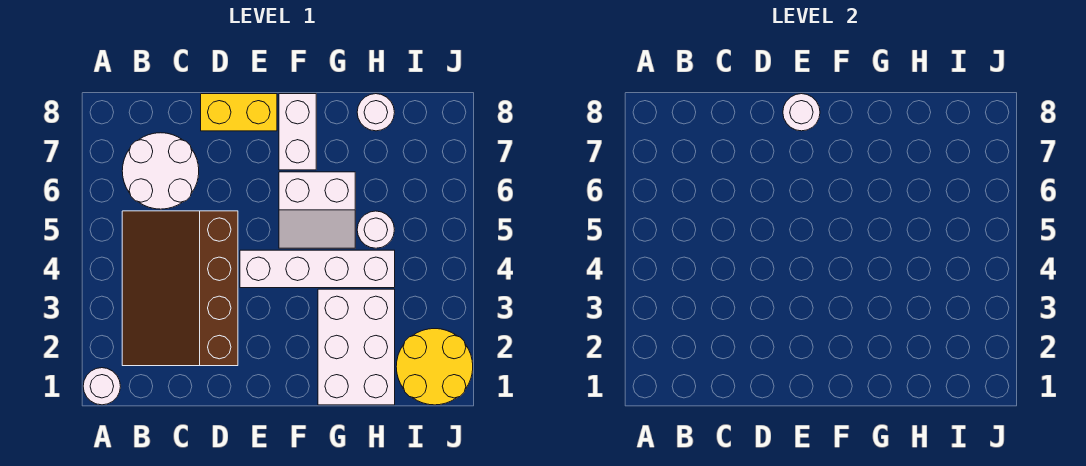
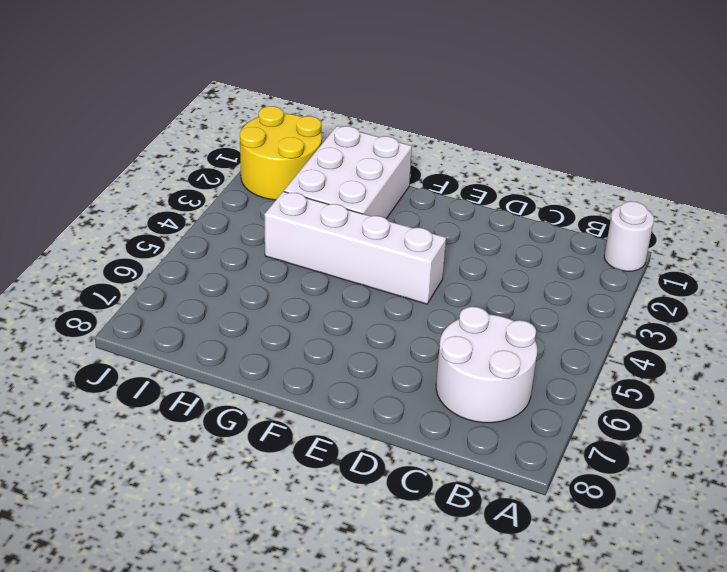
none -> brown slope B2:D5 level 1 top D
none -> yellow brick D8:E8 level 1
none -> white slope F5:G6 level 1 top 6

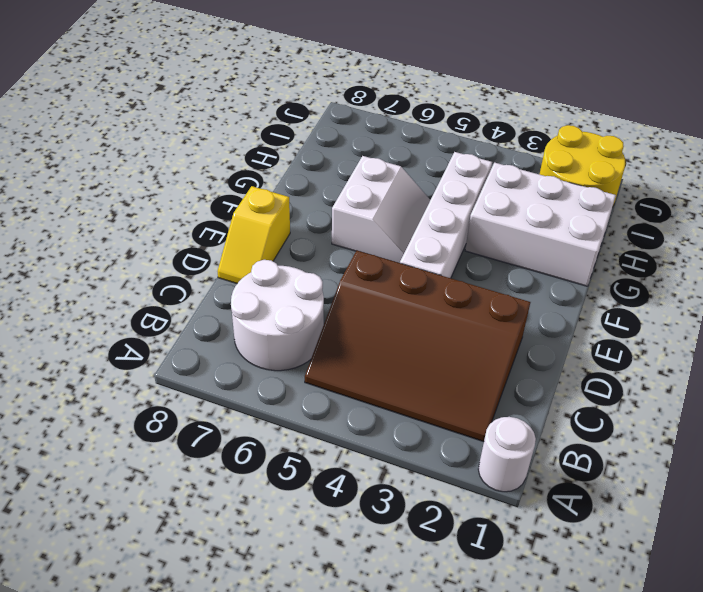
yellow slope D8:E8 level 1 top E -> yellow brick D8:E8 level 1
none -> white brick F7:F8 level 1
none -> white round brick H5 level 1
none -> white round brick H8 level 1

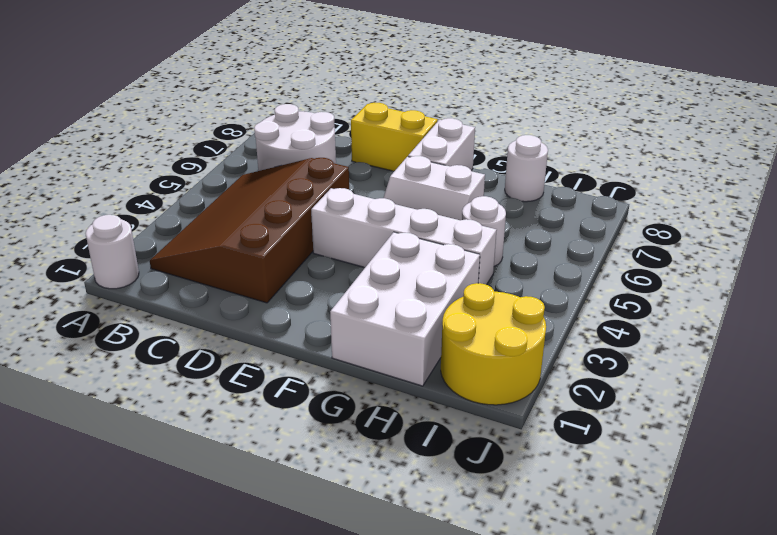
none -> white round brick E8 level 2

